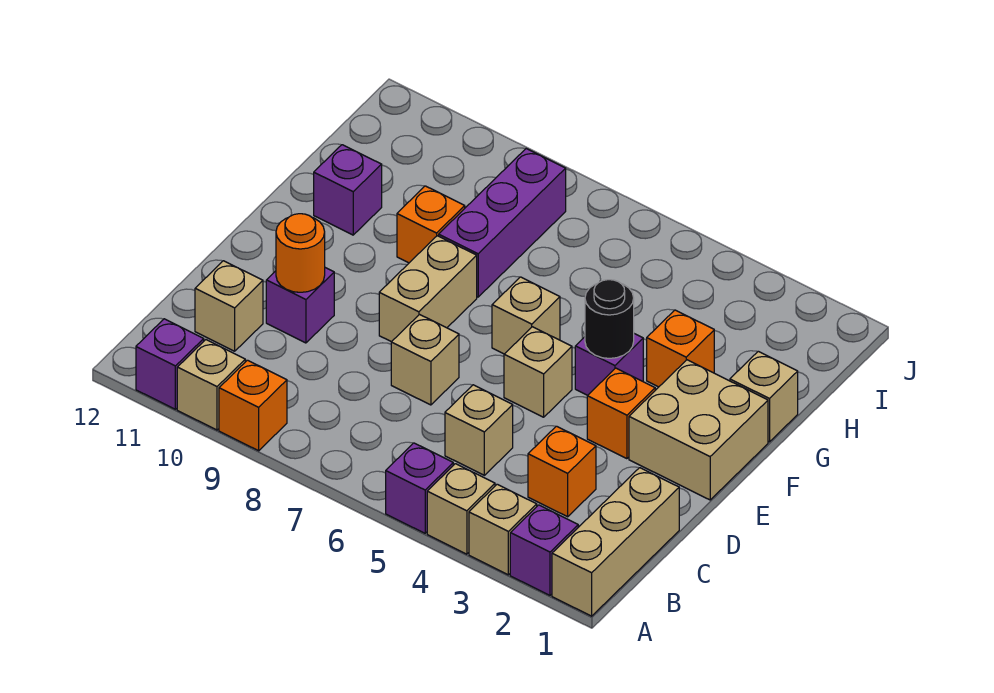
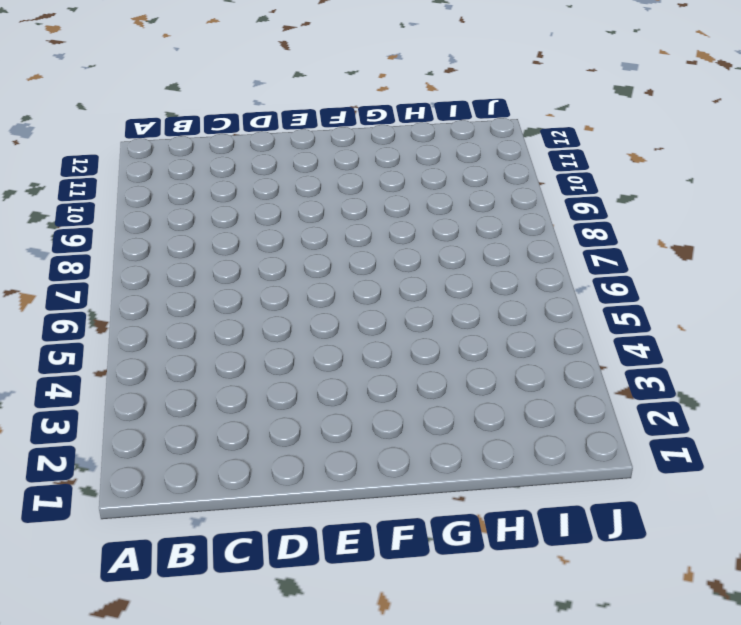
none -> tan brick A1:C1 level 1
none -> purple brick A2 level 1
none -> tan brick A3 level 1

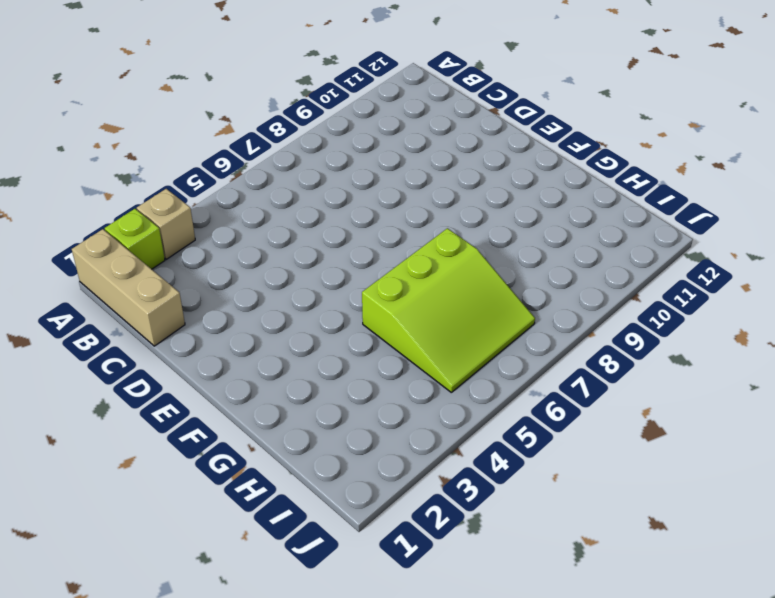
lime brick A2 level 1 -> purple brick A2 level 1
lime slope G5:I7 level 1 top G -> none
none -> tan brick A4 level 1
none -> purple brick A5 level 1
none -> orange brick A9 level 1

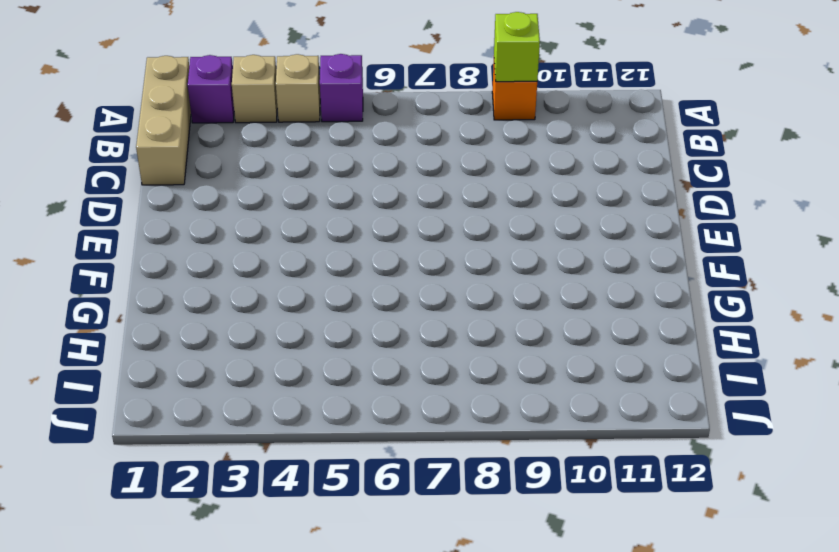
lime brick A9 level 2 -> none
none -> tan brick A10 level 1
none -> purple brick A11 level 1
none -> orange brick C3 level 1

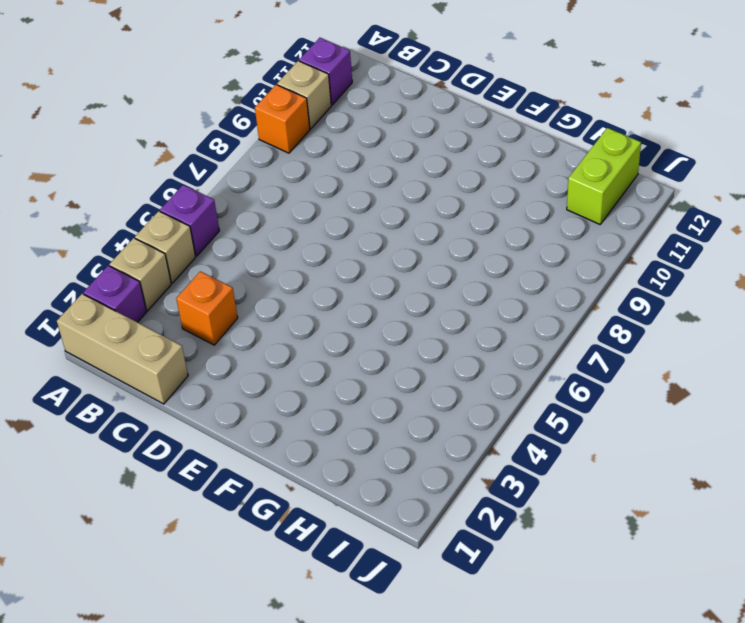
lime brick I11:I12 level 1 -> none
none -> tan brick C5 level 1
none -> tan brick C11 level 1
none -> tan brick D7 level 1

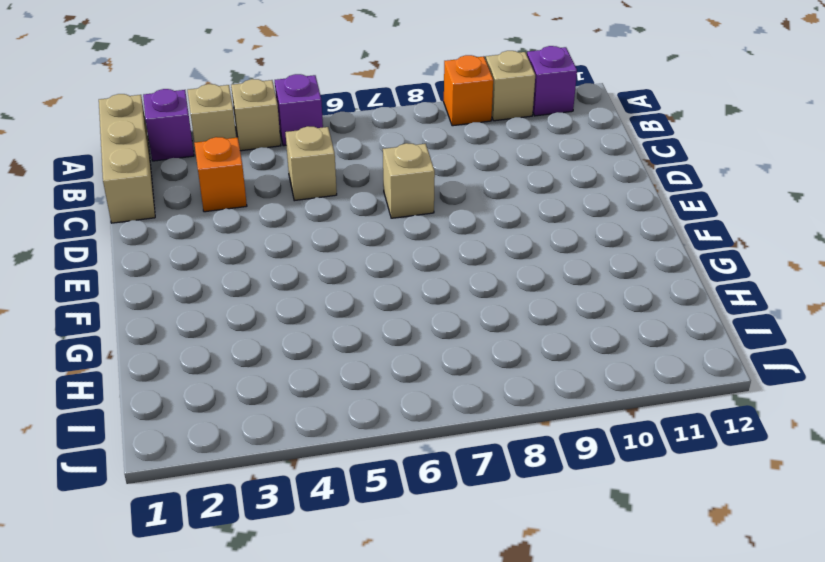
none -> tan brick C11 level 1
none -> purple brick D10 level 1
none -> tan brick E1:F2 level 1

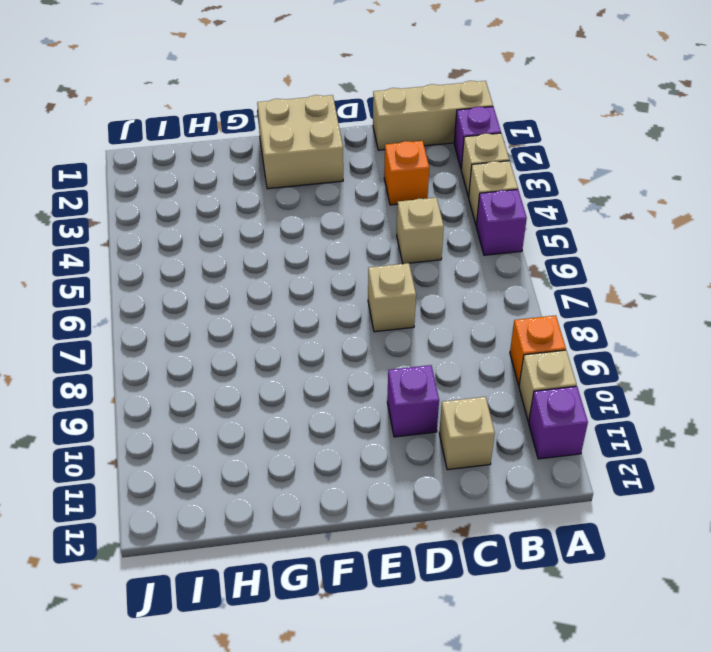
none -> orange brick E3 level 1
none -> tan brick E5 level 1
none -> tan brick E8:F8 level 1

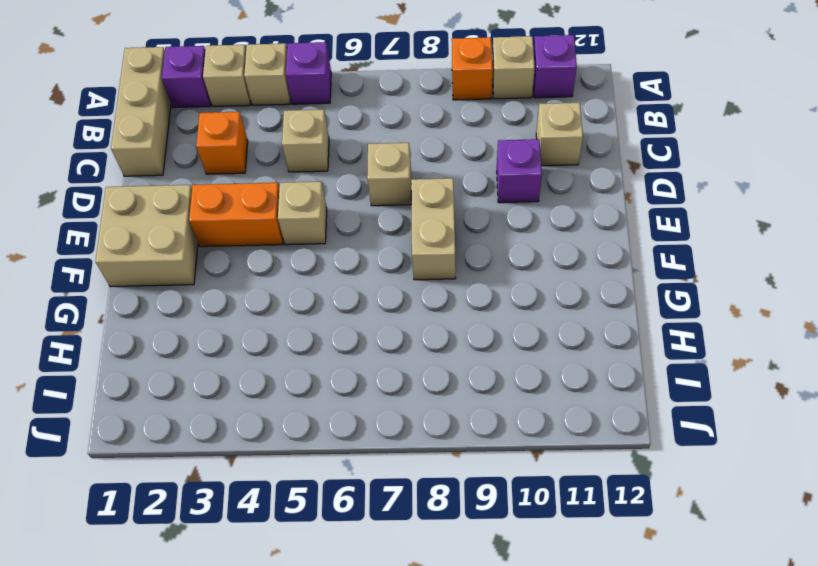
orange brick E3:E4 level 1 -> orange brick E3 level 1
none -> purple brick F4 level 1
none -> tan brick F6 level 1
none -> tan brick G1 level 1

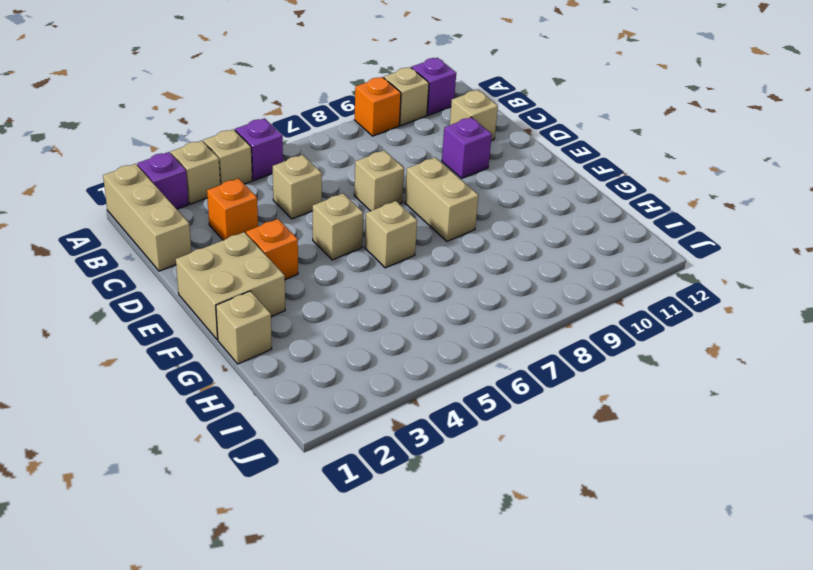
none -> purple brick F4 level 1
none -> orange brick G3 level 1
none -> purple brick G8:I8 level 1

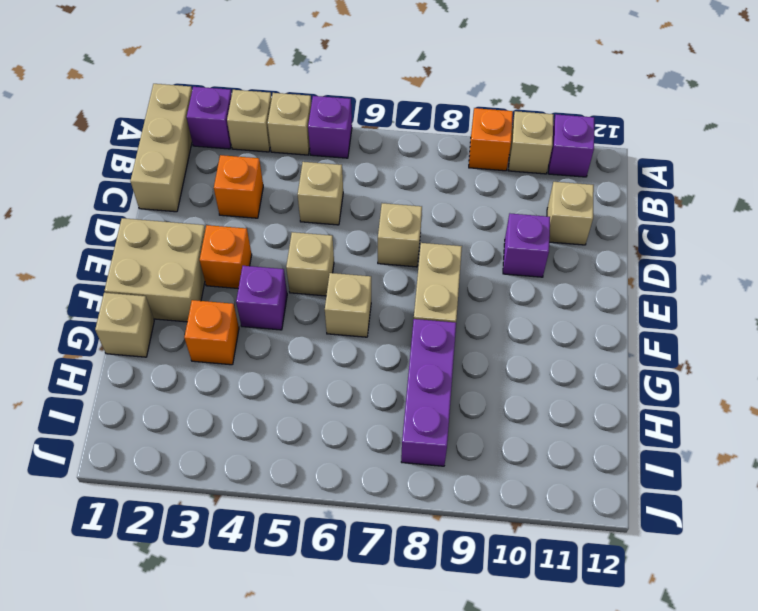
none -> orange brick G9 level 1
none -> purple brick G11 level 1
none -> orange round brick D10 level 2

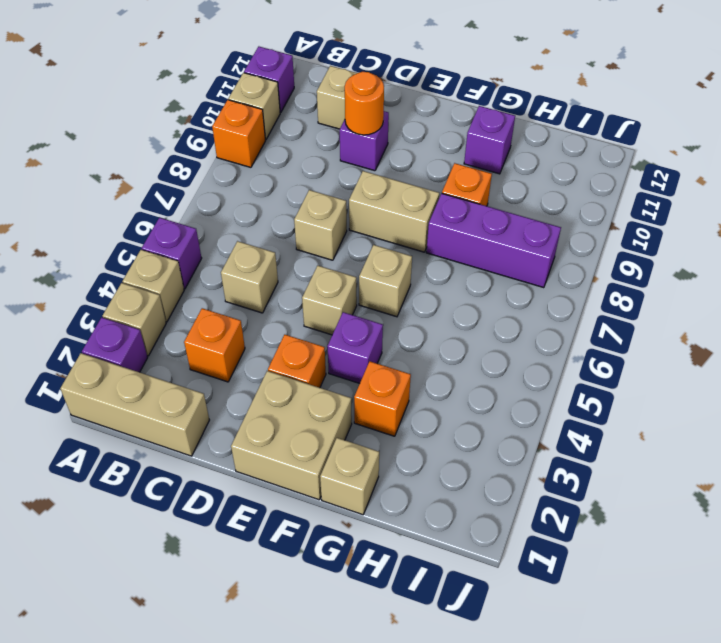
none -> black round brick F4 level 2

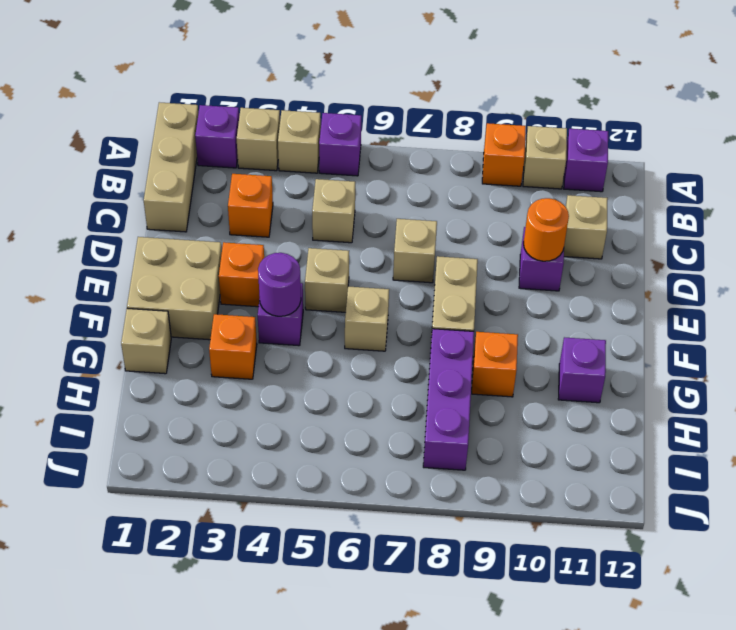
purple round brick F4 level 2 -> black round brick F4 level 2

